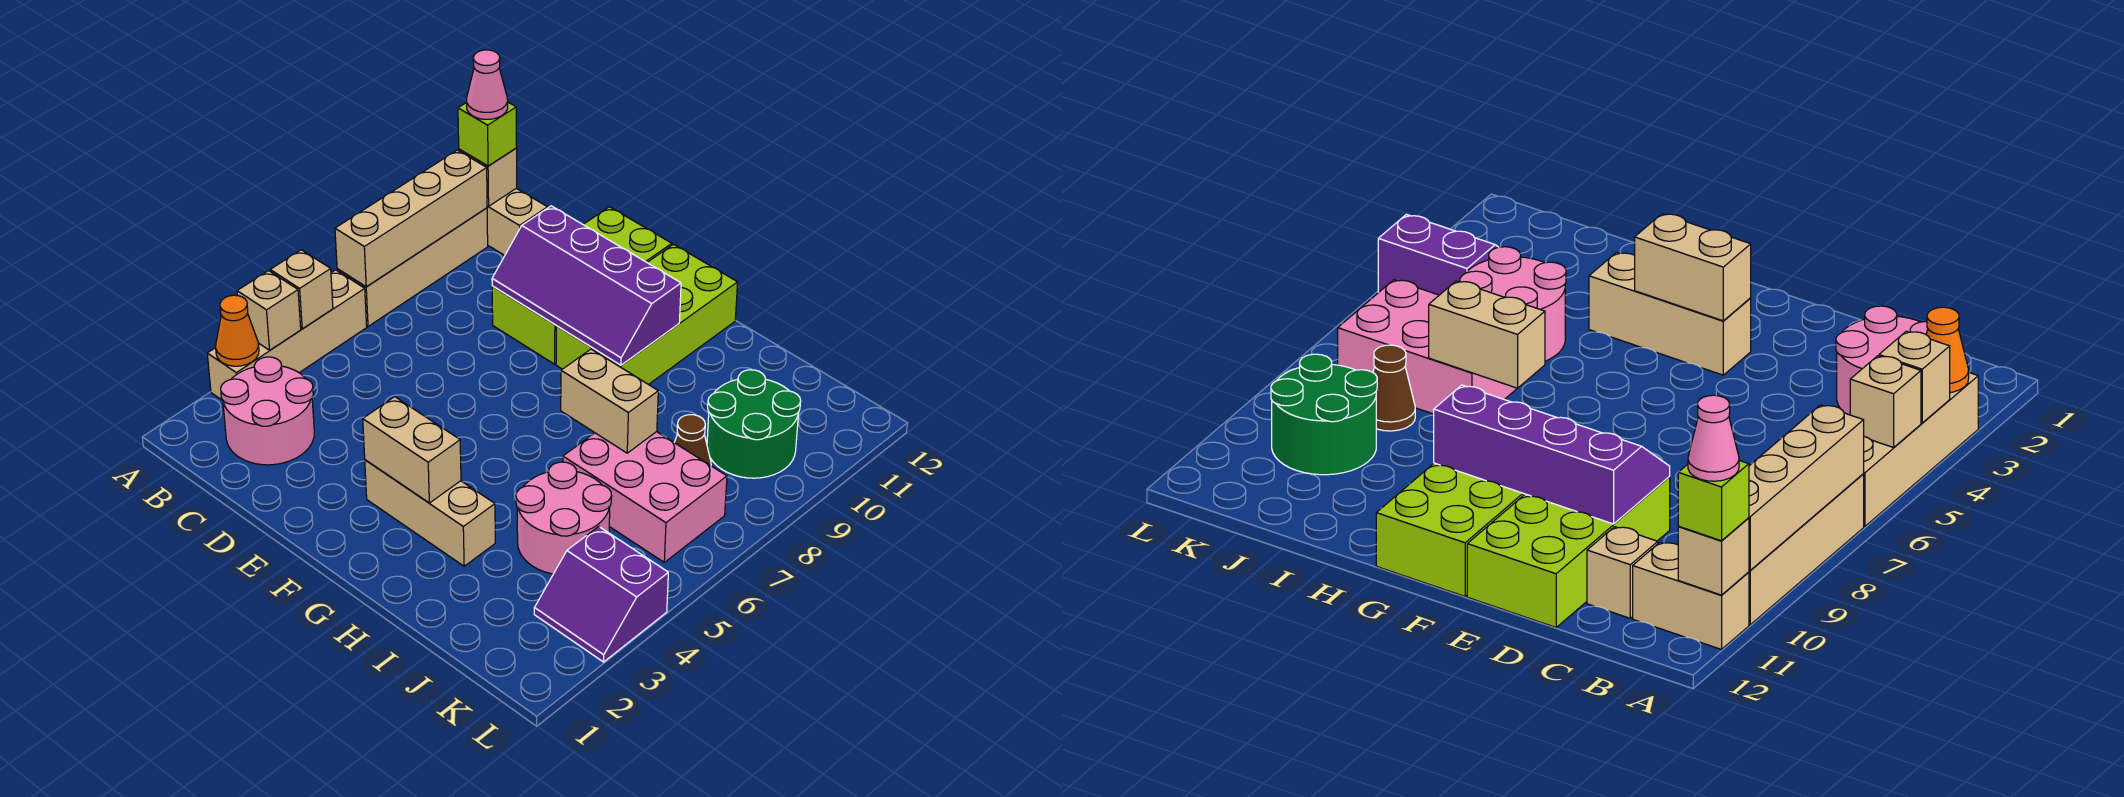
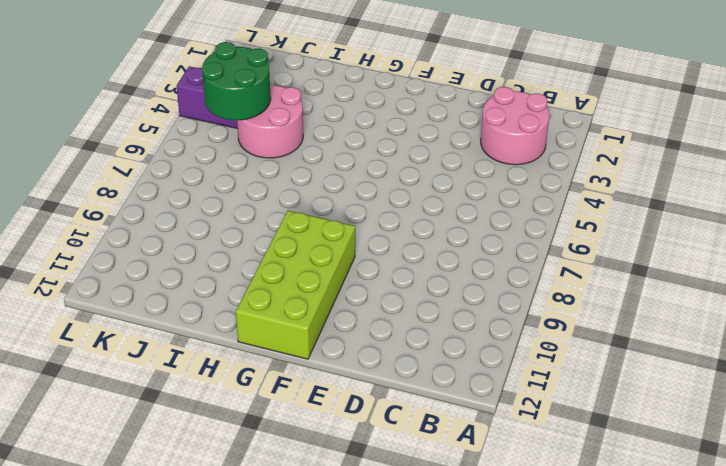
green round brick J4:K5 level 2 -> green round brick J9:K10 level 1
none -> tan brick A3:A6 level 1
none -> tan brick A7:A10 level 1
none -> tan brick A11:B11 level 1

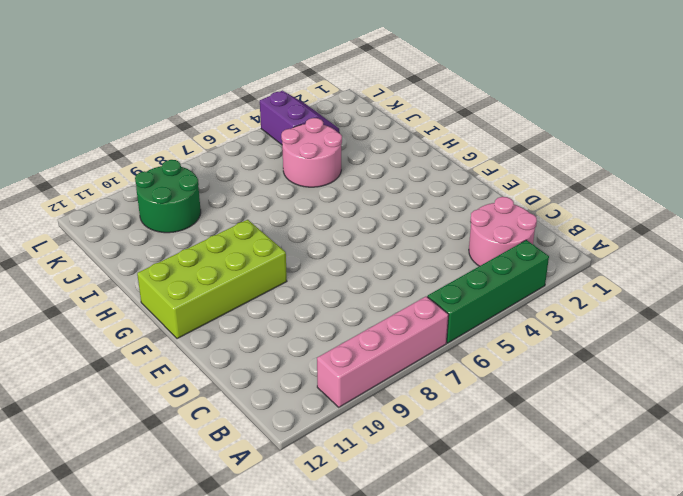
green brick A3:A6 level 1 -> tan brick A3:A6 level 1
pink brick A7:A10 level 1 -> tan brick A7:A10 level 1
none -> tan brick A11:B11 level 1
none -> tan brick C11 level 1
none -> lime brick D9:E12 level 1

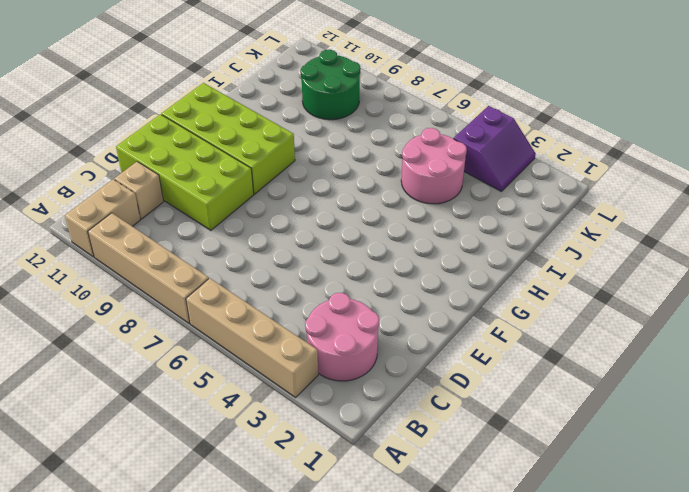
none -> tan brick F3:H3 level 1
none -> pink brick I6:K7 level 1
none -> brown cone J8 level 1

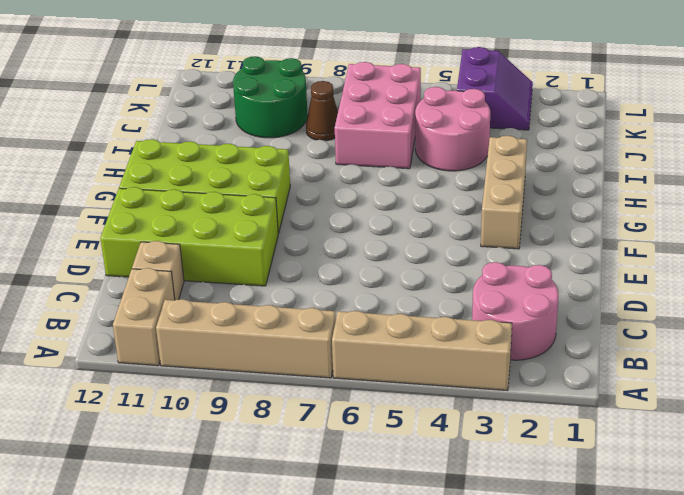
none -> orange cone A3 level 2
none -> tan brick A4 level 2
none -> tan brick A5 level 2

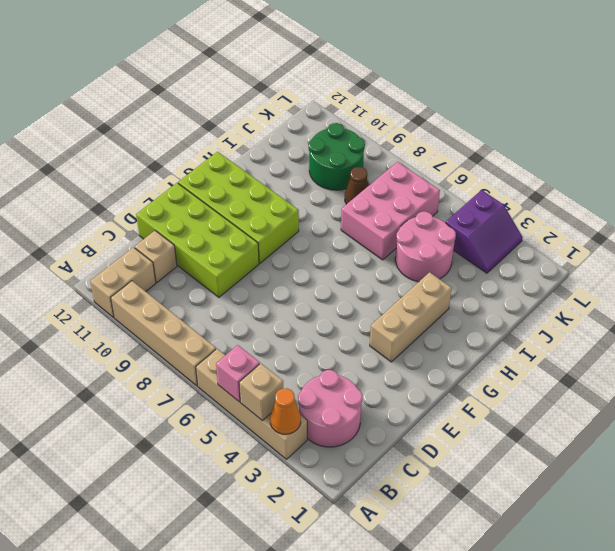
pink brick A5 level 2 -> tan brick A5 level 2
none -> tan brick A7:A10 level 2
none -> tan brick A11 level 2
none -> purple slope D9:G10 level 2 top 10

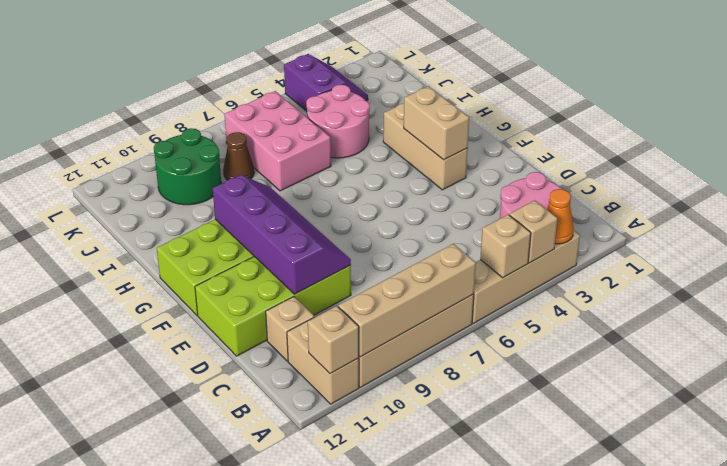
none -> tan brick H7:I7 level 2
none -> lime brick A11 level 3
none -> pink cone A11 level 4

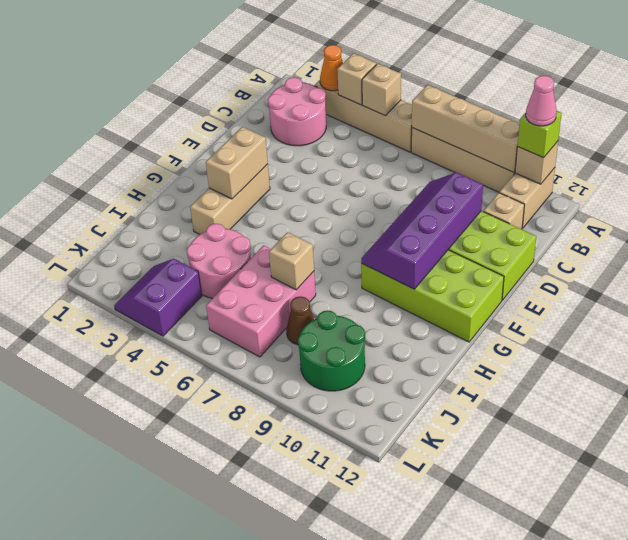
tan brick I7 level 2 -> tan brick H7:I7 level 2

